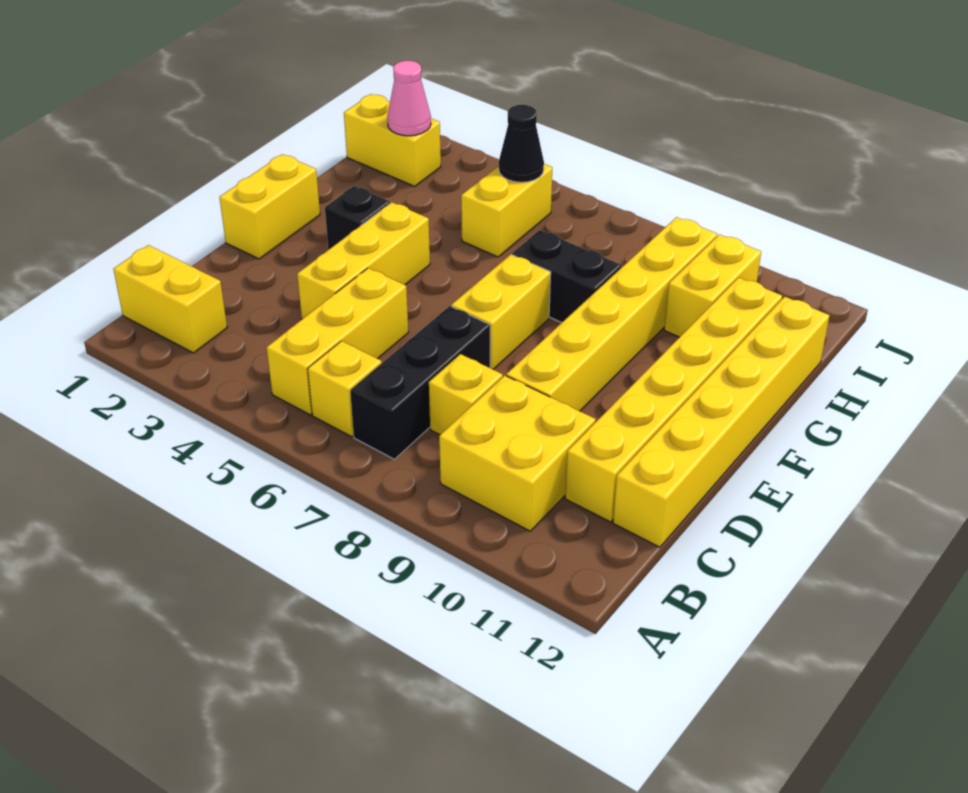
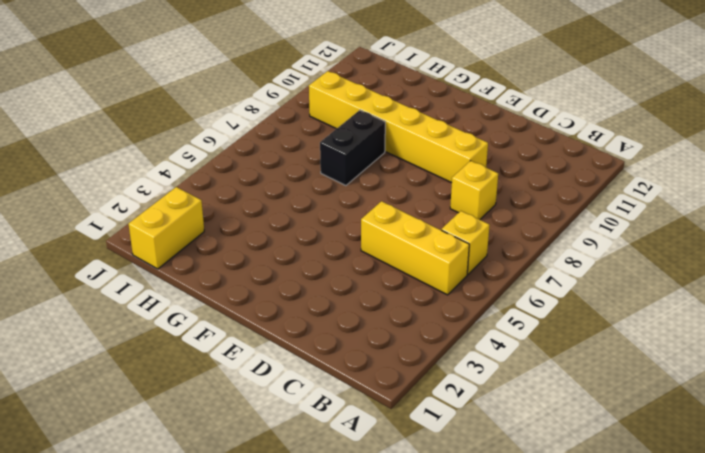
none -> yellow brick B1:B2 level 1
none -> black brick B7:D7 level 1
none -> yellow brick B9:C10 level 1

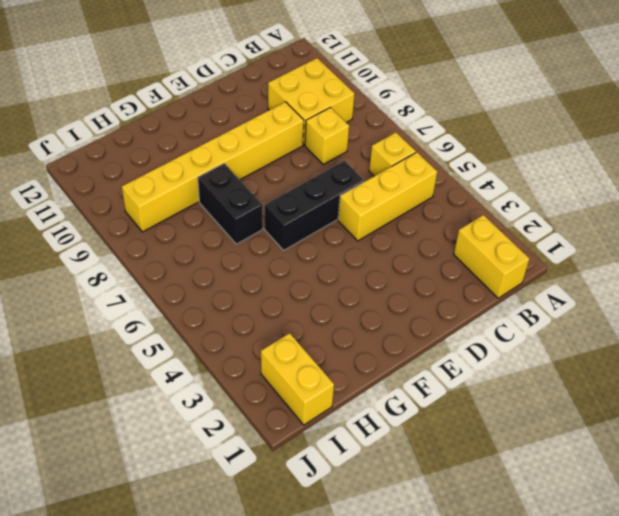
black brick D6:F6 level 1 -> black brick B7:D7 level 1
none -> yellow brick C11:H11 level 1
none -> yellow brick C12:H12 level 1
none -> yellow brick D4:F4 level 1

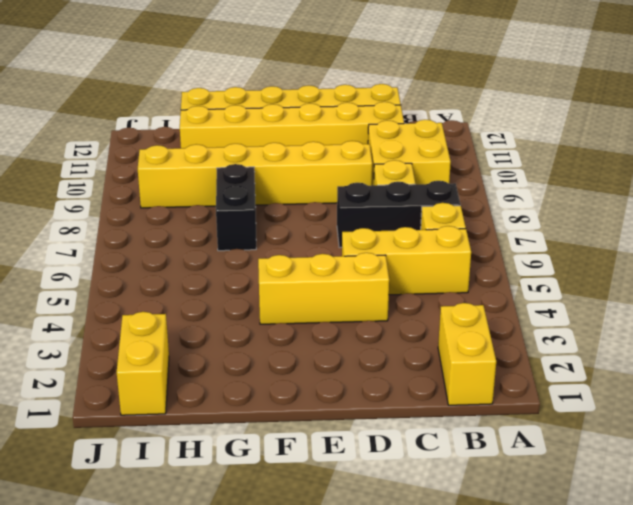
none -> yellow brick E1:F1 level 1
none -> yellow brick E7:F7 level 1
none -> black brick F3 level 1

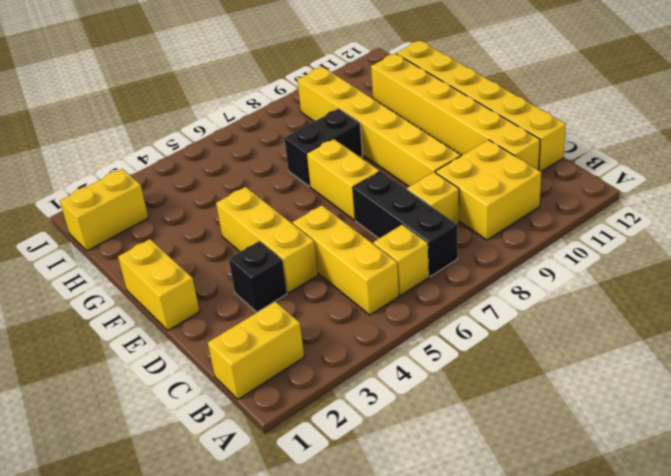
black brick D3 level 1 -> black brick F3 level 1
none -> yellow brick H5:I5 level 1
none -> yellow brick H10:I10 level 1
none -> pink cone I2 level 2

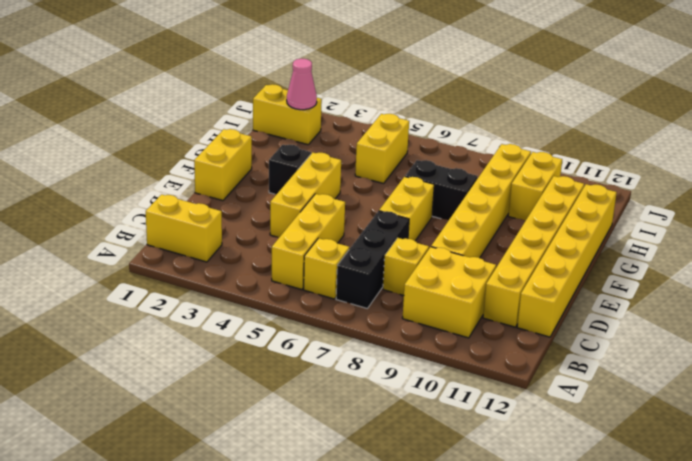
none -> black cone I5 level 2

